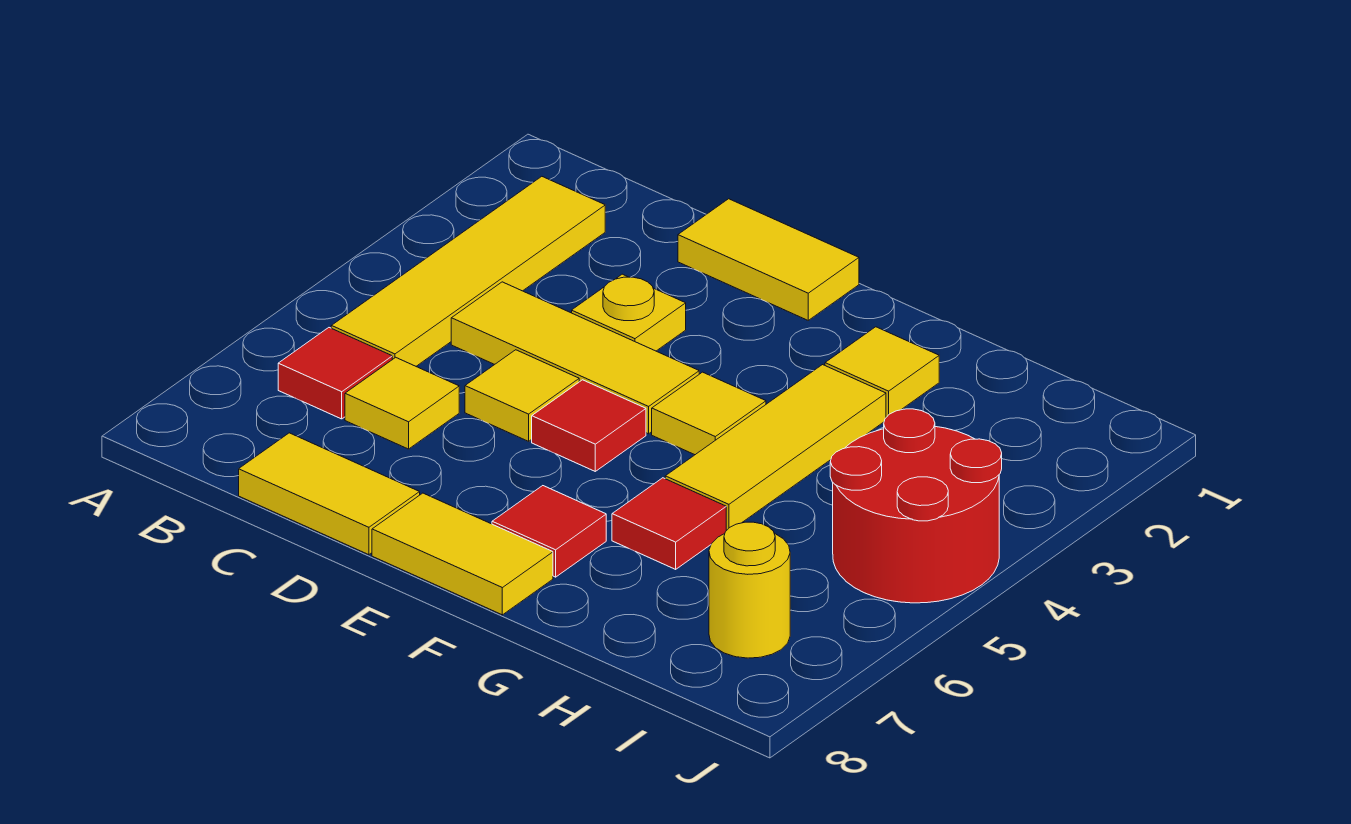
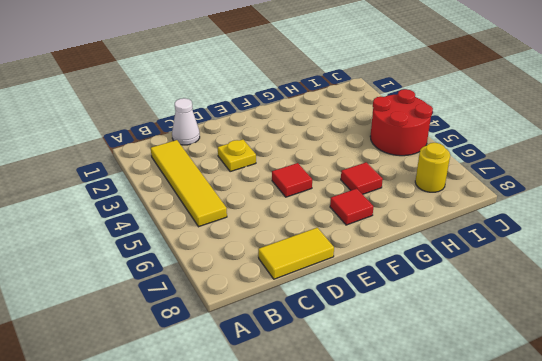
white cone C1 level 1 -> none
none -> red tile B6 level 1
none -> yellow tile C4:E4 level 1
none -> yellow tile C6 level 1

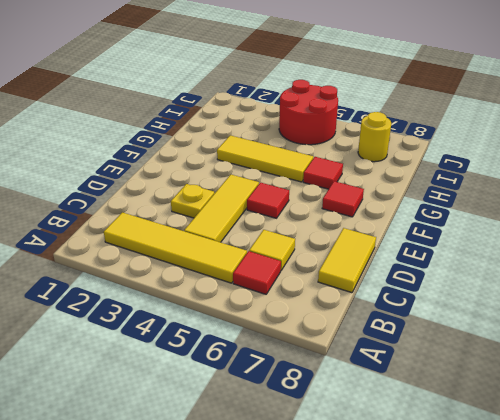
none -> yellow tile D1:E1 level 1
none -> yellow tile D5 level 1
none -> yellow tile E8:F8 level 1

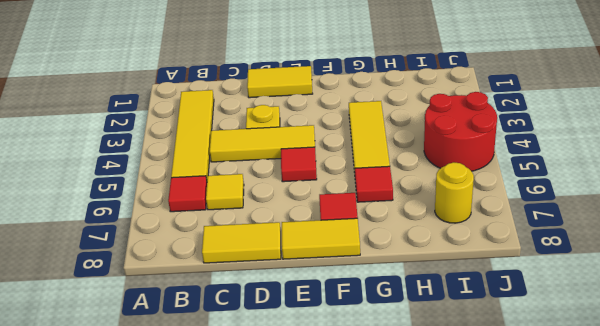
none -> yellow tile D5 level 1
none -> yellow tile F4 level 1
none -> yellow tile G2 level 1

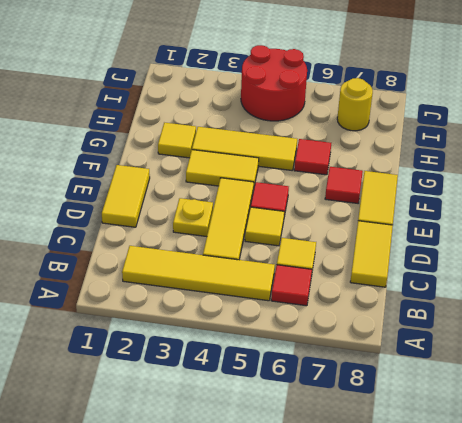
yellow tile F3:F4 level 1 -> yellow tile F4 level 1

